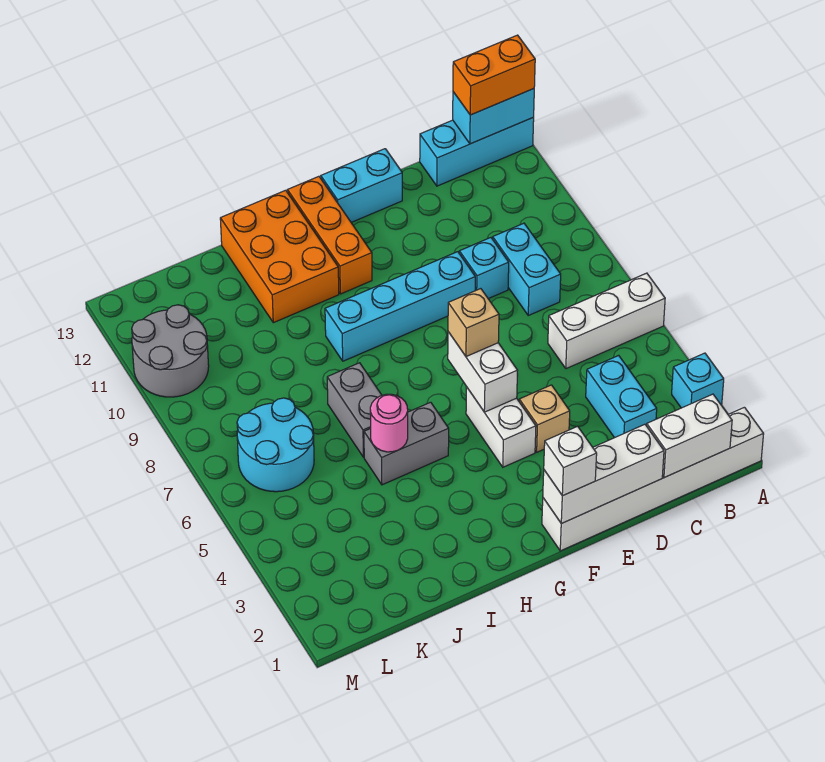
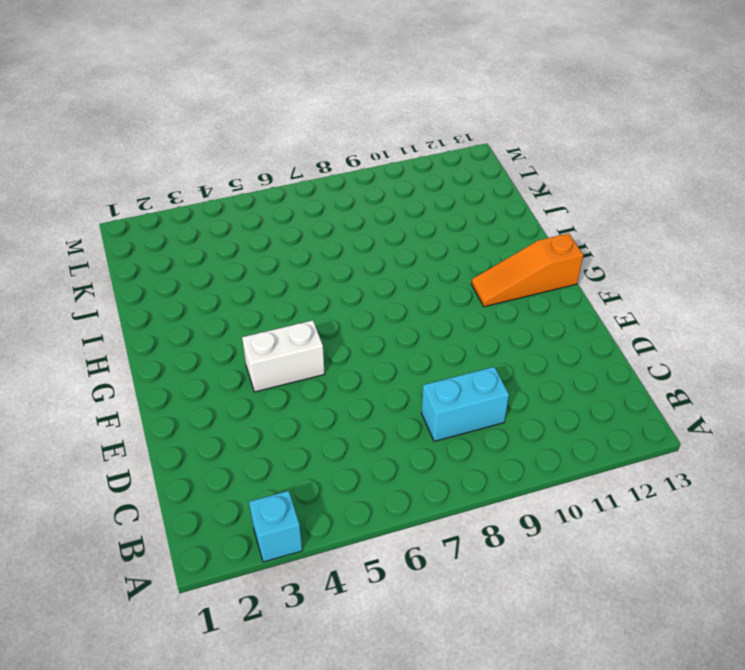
orange slope G11:G13 level 1 top 13 -> orange brick G11:G13 level 1
none -> white brick A1:F1 level 1
none -> white brick A6:C6 level 1
none -> cyan brick A13:C13 level 1

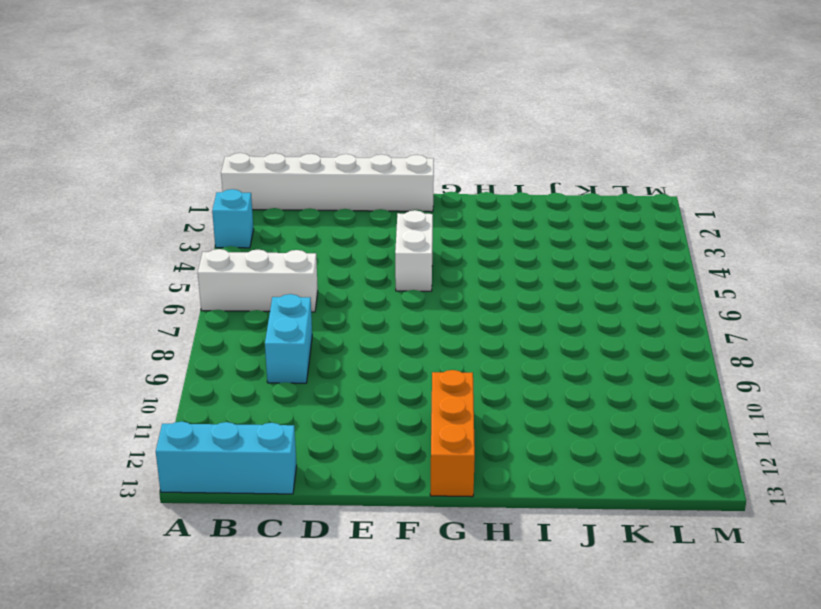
none -> cyan brick C3:C4 level 1
none -> cyan brick D9 level 1
none -> tan brick E4 level 1

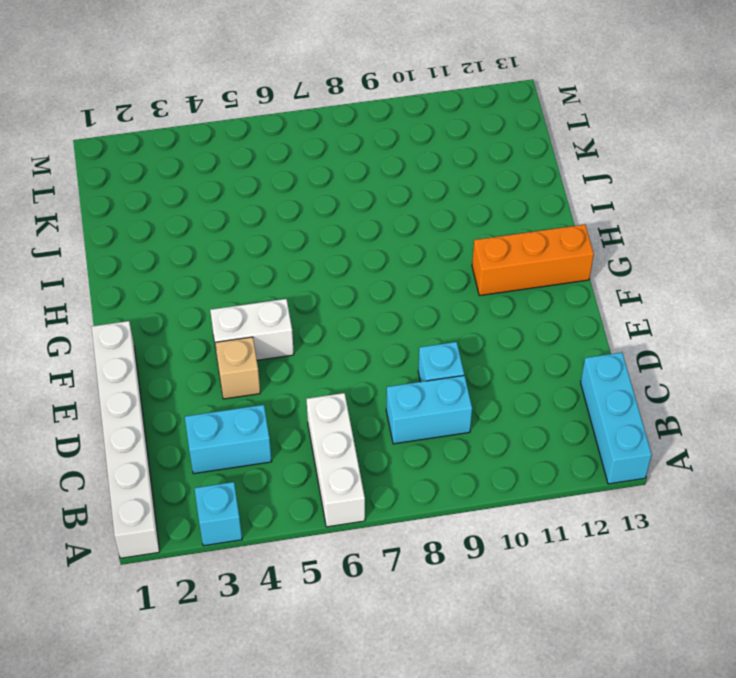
none -> cyan brick E9:H9 level 1
none -> cyan brick E13:F13 level 1
none -> grey brick H5:I5 level 1

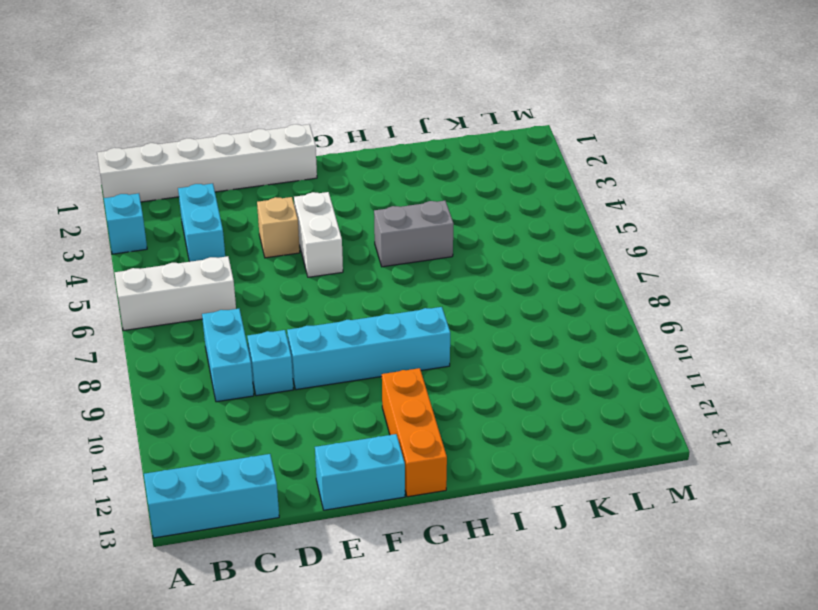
none -> orange brick H11:I13 level 1
none -> grey brick I6:I7 level 1
none -> cyan round brick K6:L7 level 1

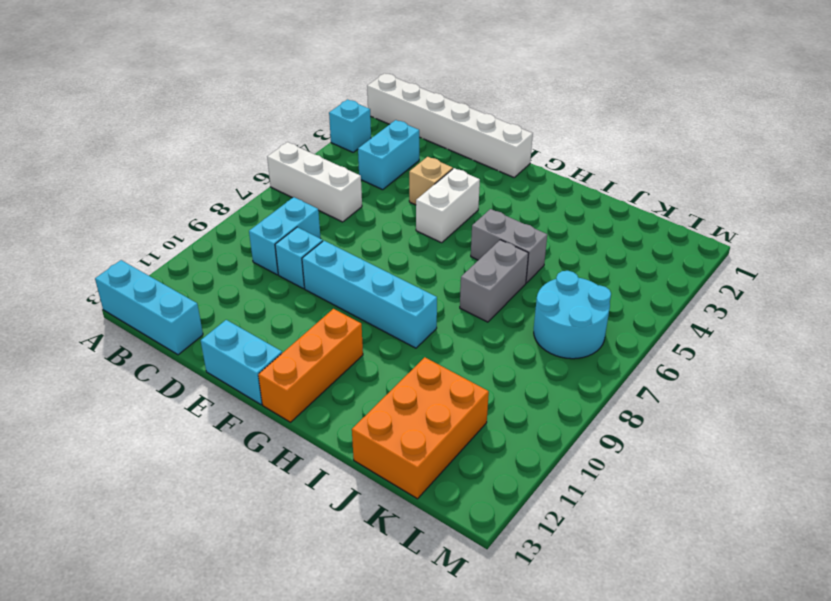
orange brick J11:K13 level 1 -> orange brick H11:I13 level 1
none -> grey round brick L10:M11 level 1
none -> cyan brick A13:B13 level 2
none -> white brick B1:C1 level 2

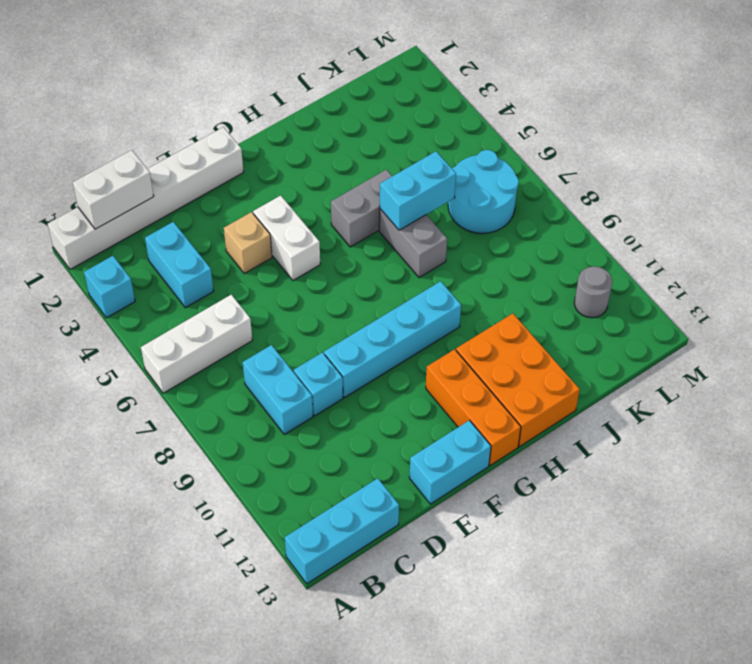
cyan brick I6:J6 level 2 -> cyan brick A13:B13 level 2
grey round brick L11 level 1 -> grey round brick L10:M11 level 1
none -> white brick D1:F1 level 2
none -> white brick F5:F6 level 2
none -> pink round brick I5 level 2

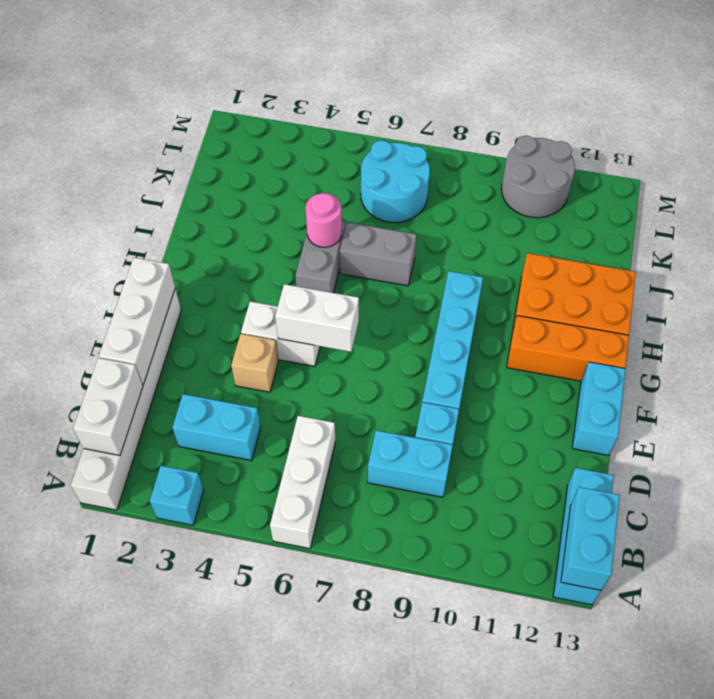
none -> orange brick A13:B13 level 3
none -> white brick F1 level 3
none -> tan brick F6 level 3

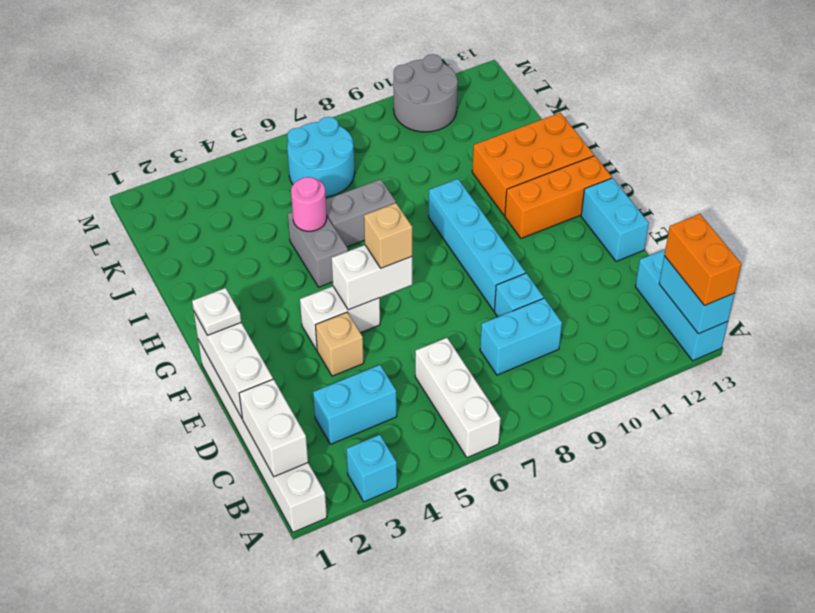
white plate F1 level 3 -> white brick F1 level 3

